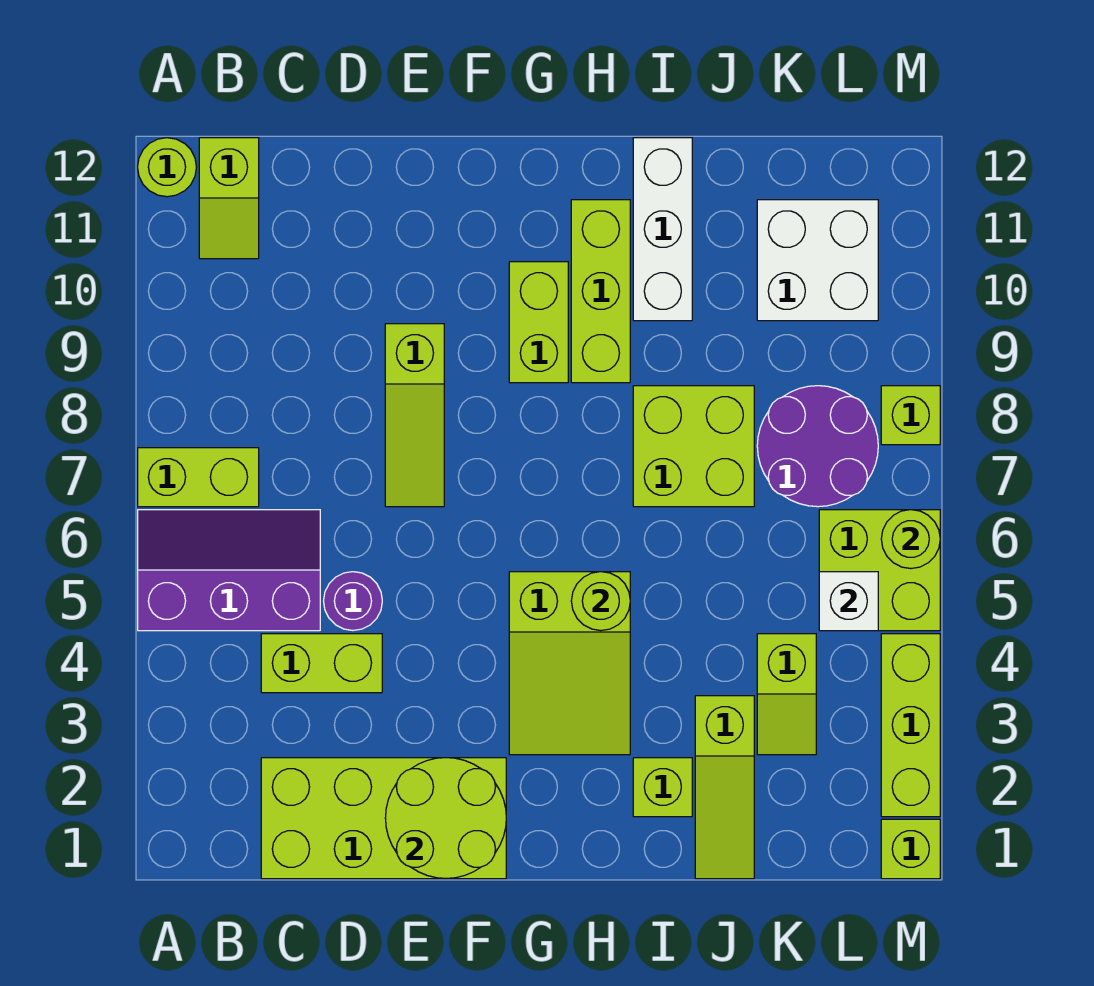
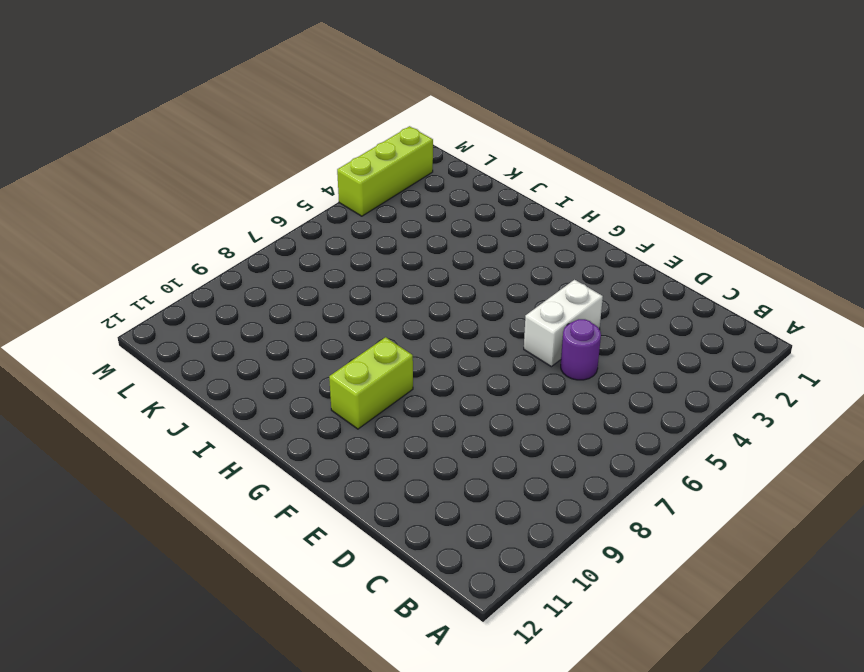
white brick E4:E5 level 1 -> none
none -> purple slope A5:C6 level 1 top 5
none -> lime brick A7:B7 level 1
none -> lime round brick A12 level 1

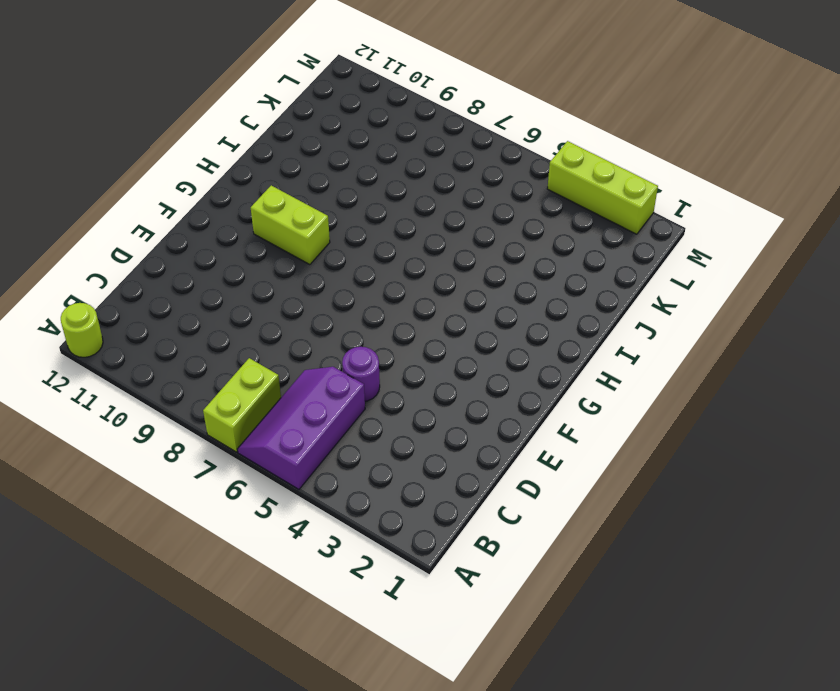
none -> lime slope B11:B12 level 1 top 12
none -> lime brick C1:F2 level 1
none -> lime brick C4:D4 level 1

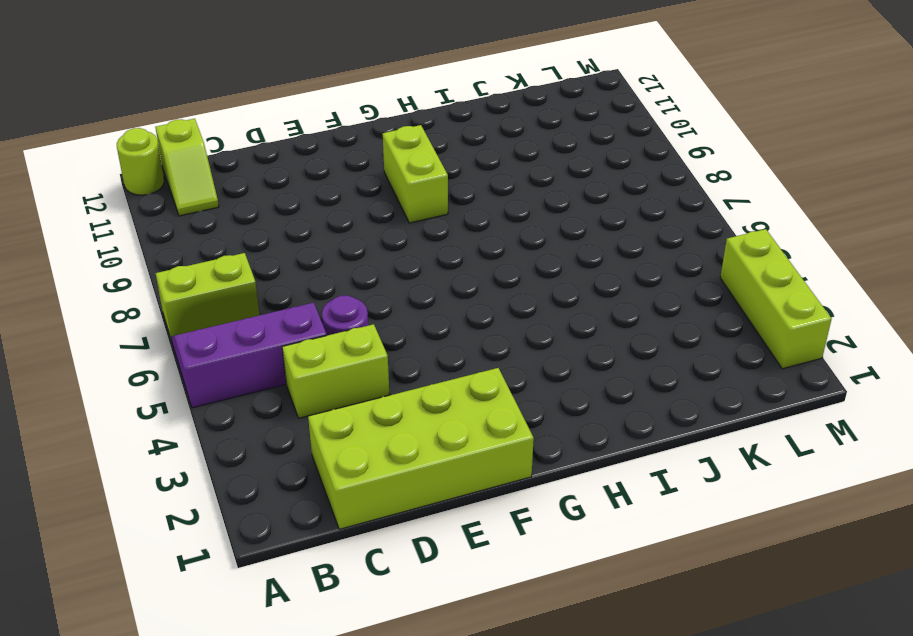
none -> lime slope E7:E9 level 1 top 9
none -> lime slope G3:H5 level 1 top 5
none -> lime brick H9:H11 level 1

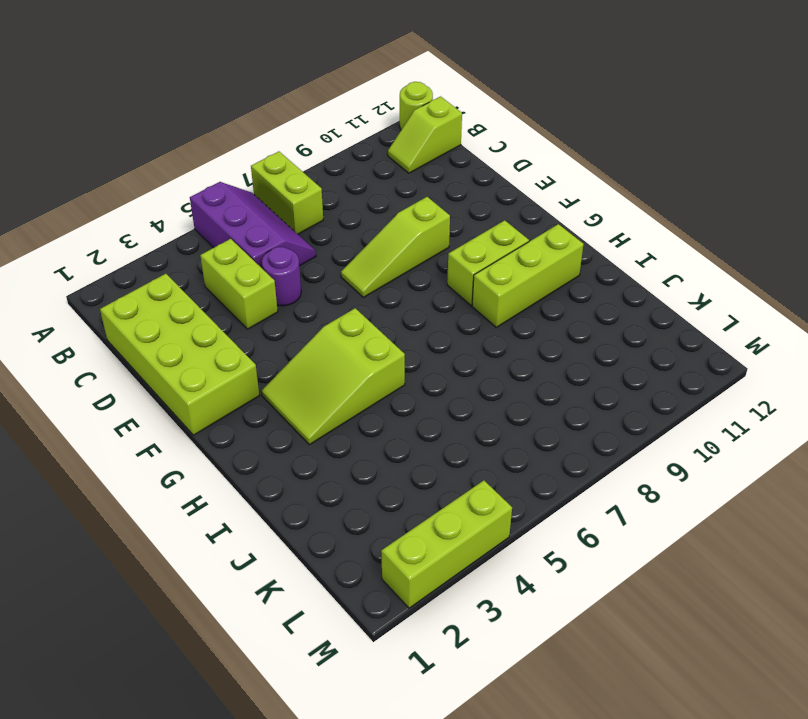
none -> lime brick I2 level 1
none -> lime brick I7:J8 level 1
none -> white brick I10:I12 level 1

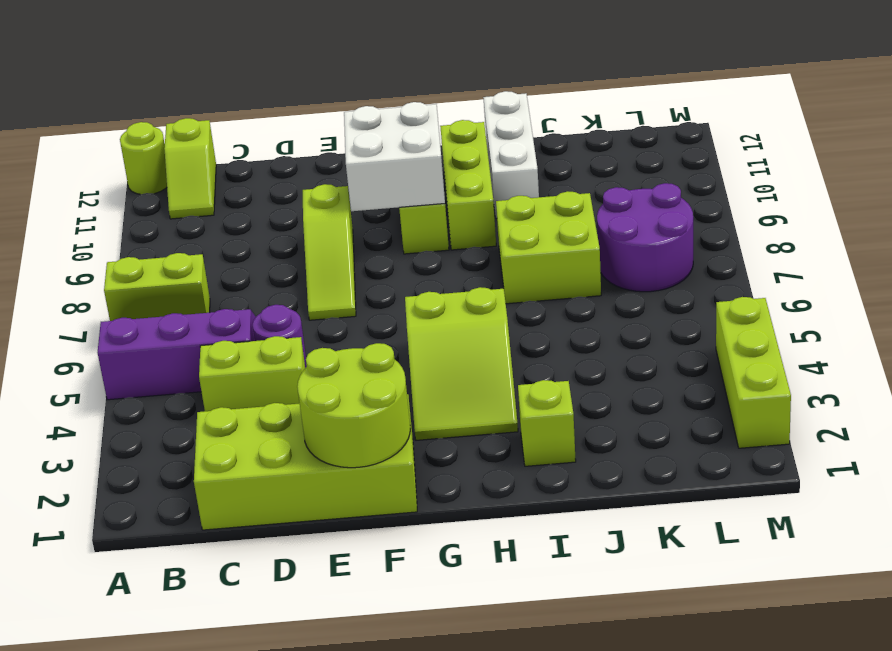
white brick F9:G10 level 2 -> white brick K10:L11 level 1
none -> lime slope J1:J3 level 1 top 3
none -> lime slope K3:K4 level 1 top 4
none -> lime brick L5:M6 level 1

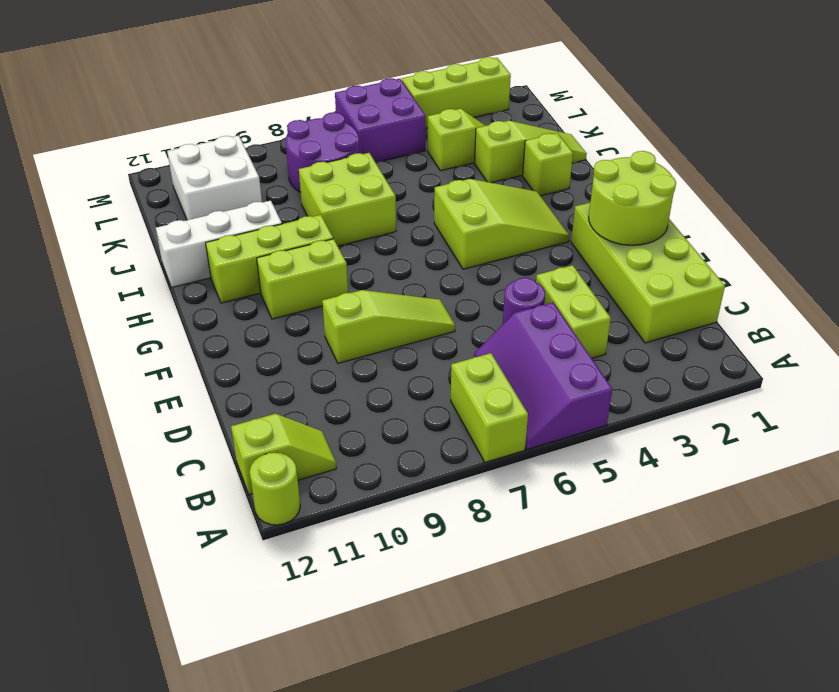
purple brick L5:M6 level 1 -> lime brick L5:M6 level 1
none -> lime brick M1 level 1
none -> lime brick M8 level 1
none -> lime round brick H5 level 2

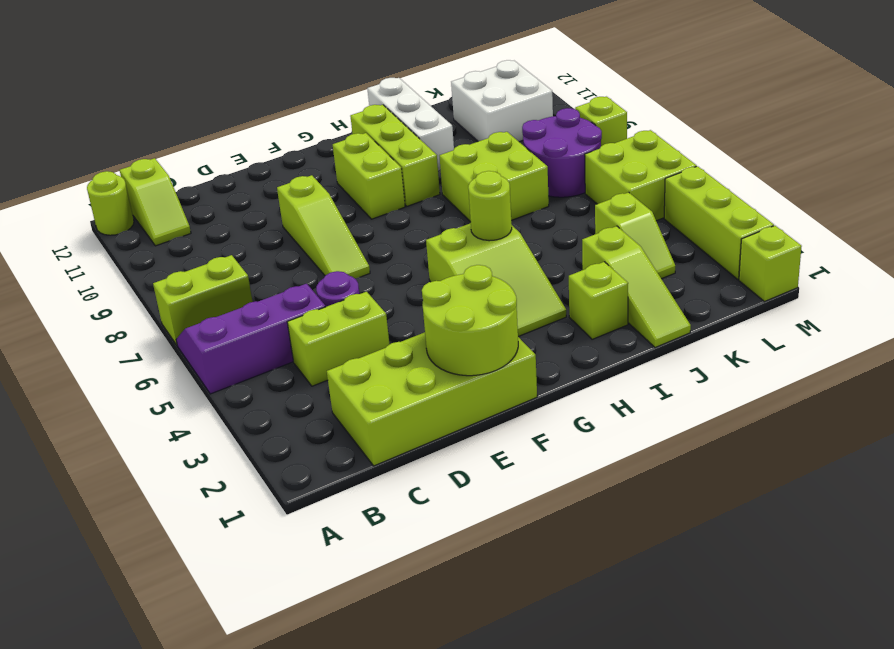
none -> white brick L5 level 2
none -> lime round brick M6 level 2

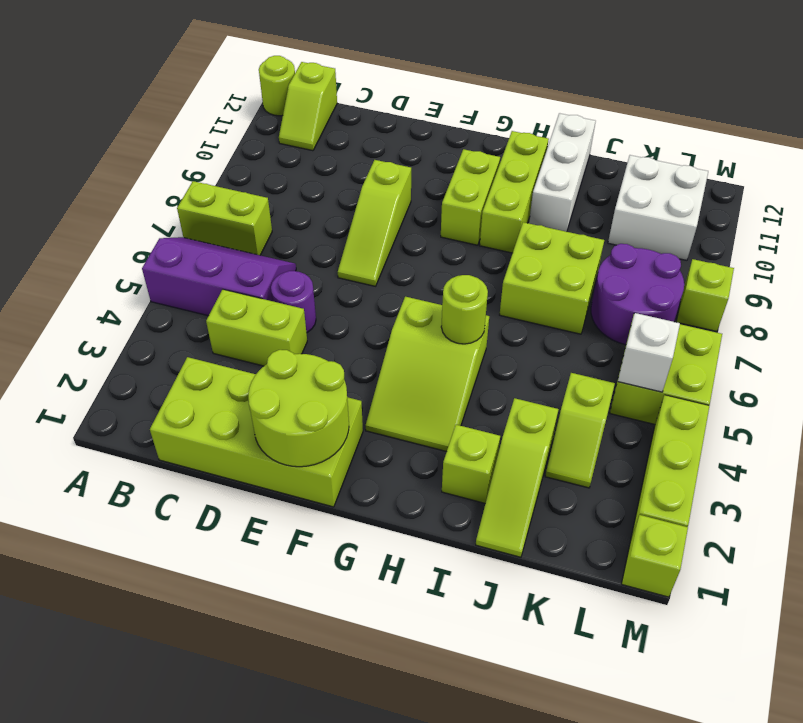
none -> lime round brick M6 level 2

